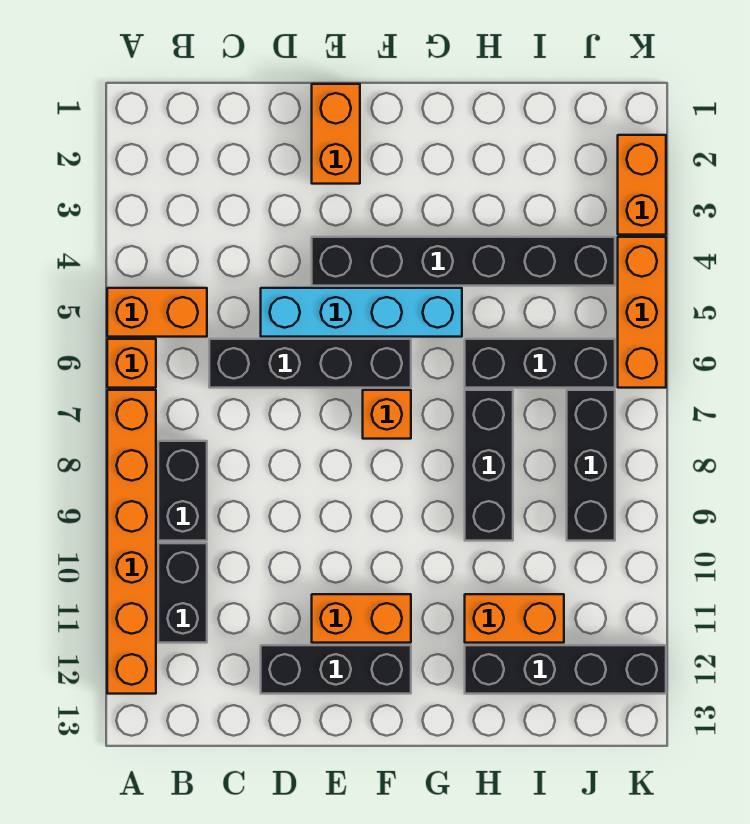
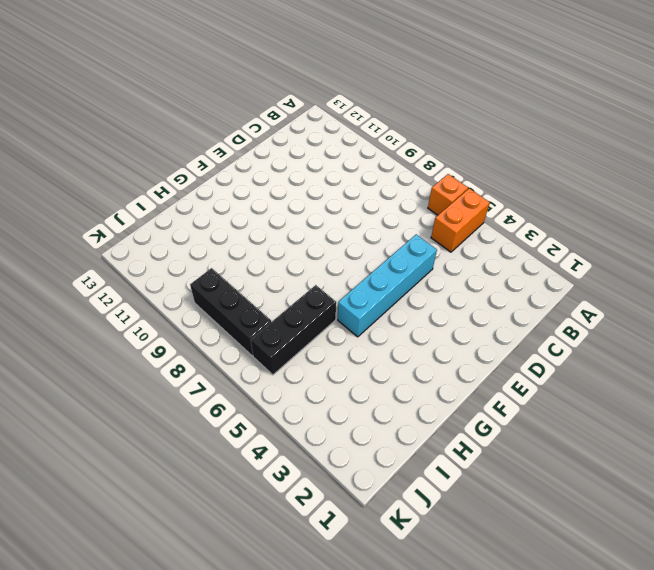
none -> orange brick A7:A12 level 1
none -> black brick B8:B9 level 1
none -> black brick B10:B11 level 1

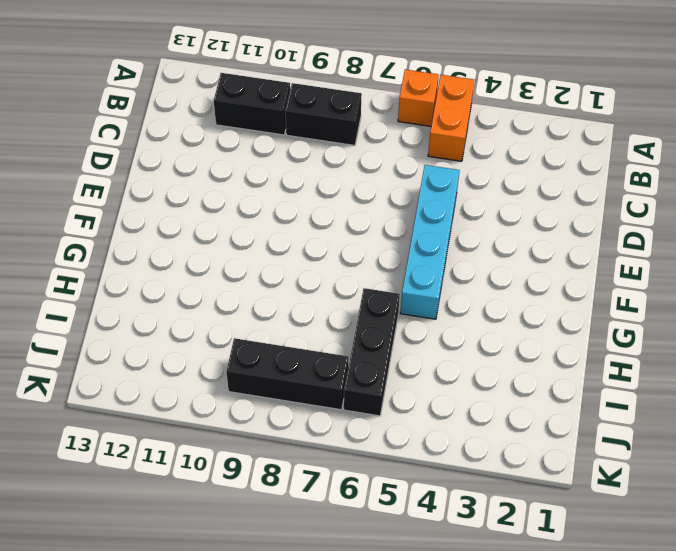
none -> orange brick A7:A12 level 1
none -> black brick C6:F6 level 1
none -> black brick D12:F12 level 1

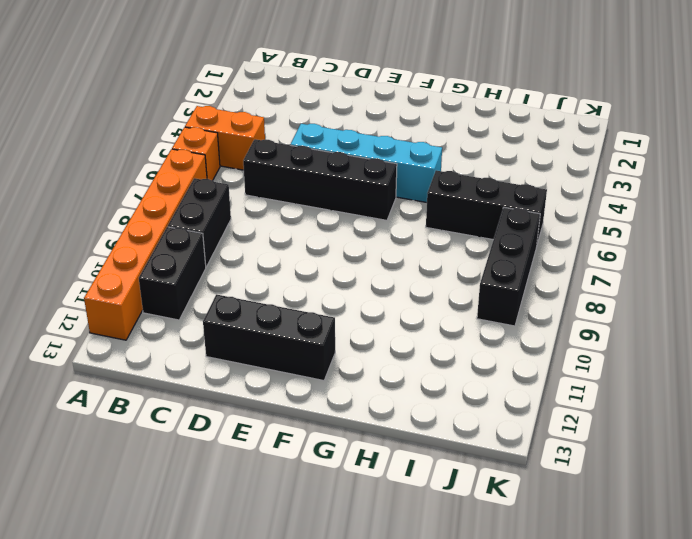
none -> orange brick E1:E2 level 1
none -> black brick E4:J4 level 1
none -> orange brick E11:F11 level 1

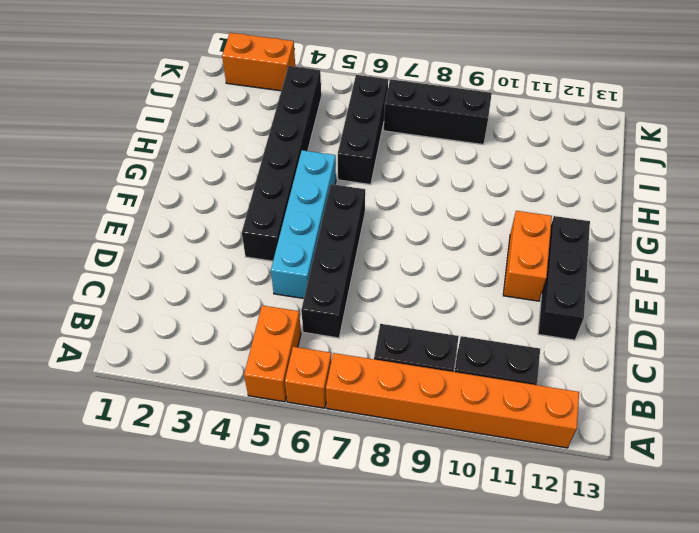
none -> orange brick E1:E2 level 1
none -> orange brick F7 level 1
none -> black brick H7:H9 level 1

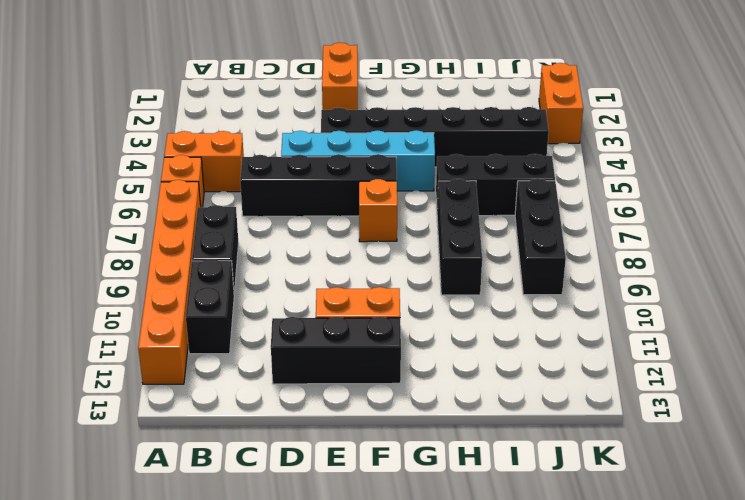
none -> orange brick H11:I11 level 1
none -> black brick H12:K12 level 1
none -> orange brick K4:K6 level 1

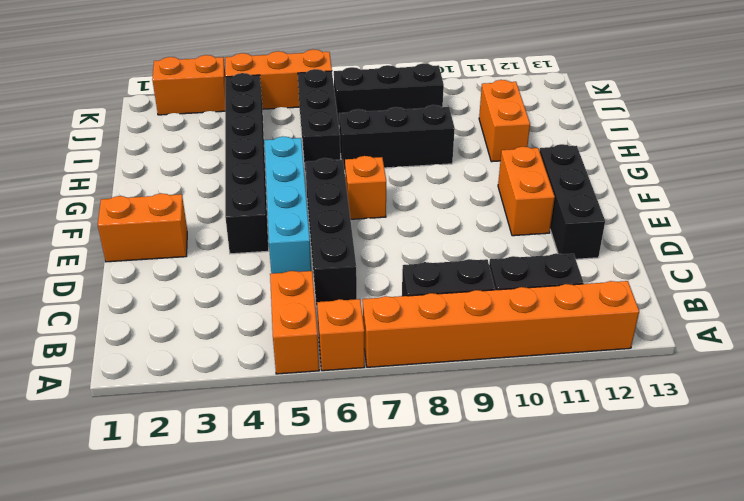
none -> black brick H12:K12 level 1

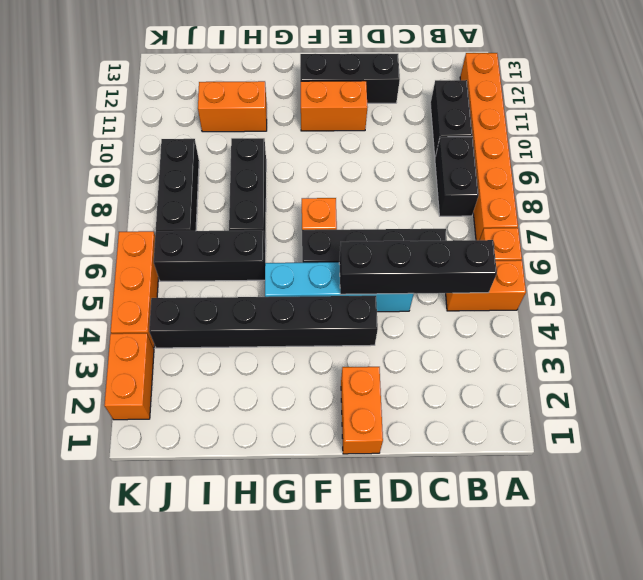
black brick B5:E5 level 2 -> black brick H12:K12 level 1

